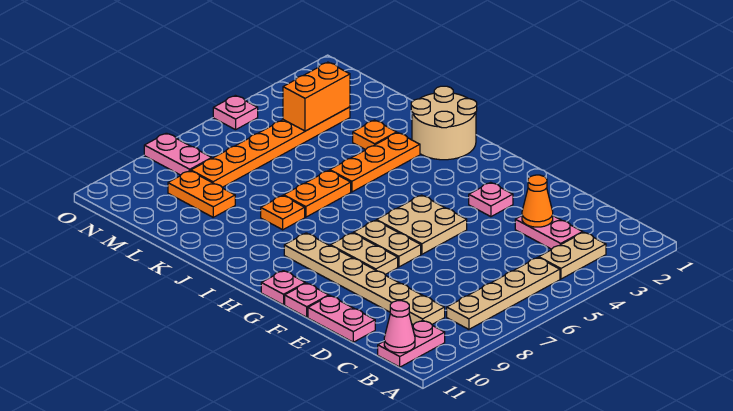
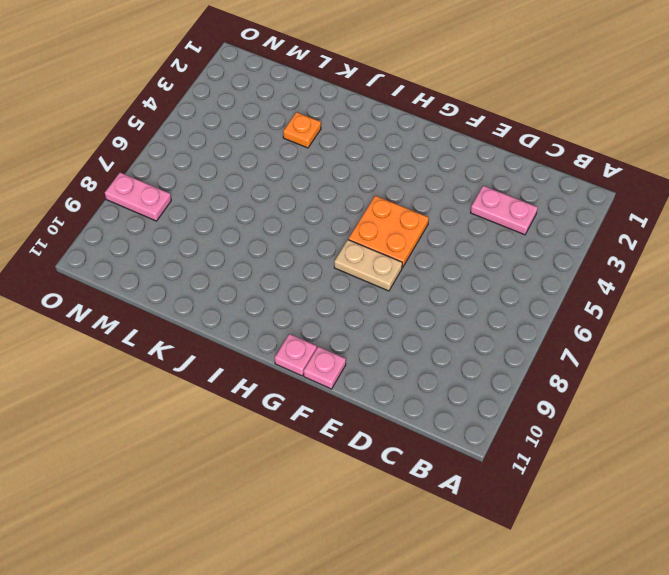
orange plate F5:G6 level 1 -> tan plate F5:G6 level 1
none -> tan plate B3:B4 level 1
none -> tan plate B5:B8 level 1
none -> pink plate B10:B11 level 1

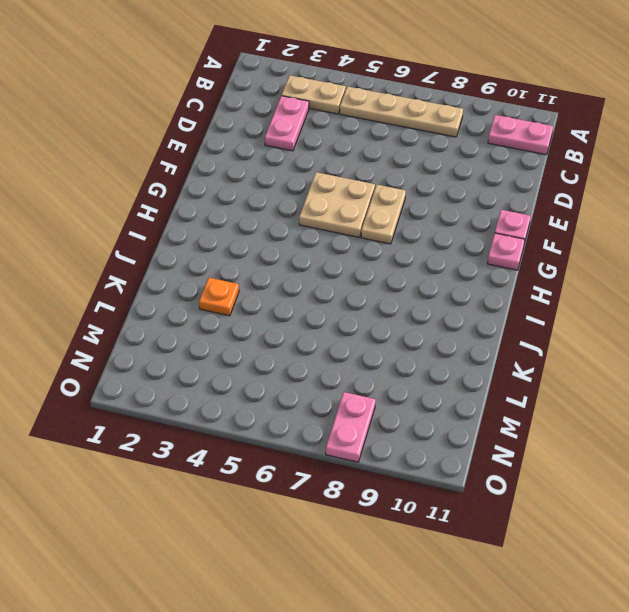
none -> tan plate C9:H9 level 1
none -> pink plate D11:E11 level 1
none -> pink plate F3 level 1

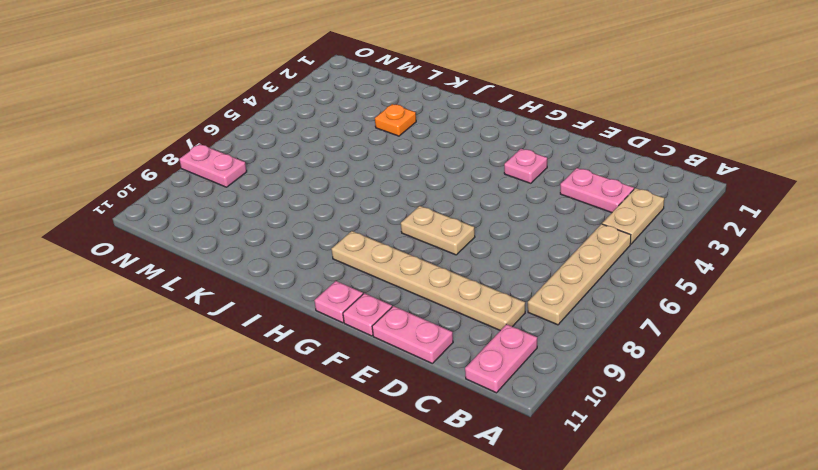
none -> tan plate F5:G6 level 1
none -> tan plate F8:G8 level 1
none -> tan round brick I1:J2 level 1

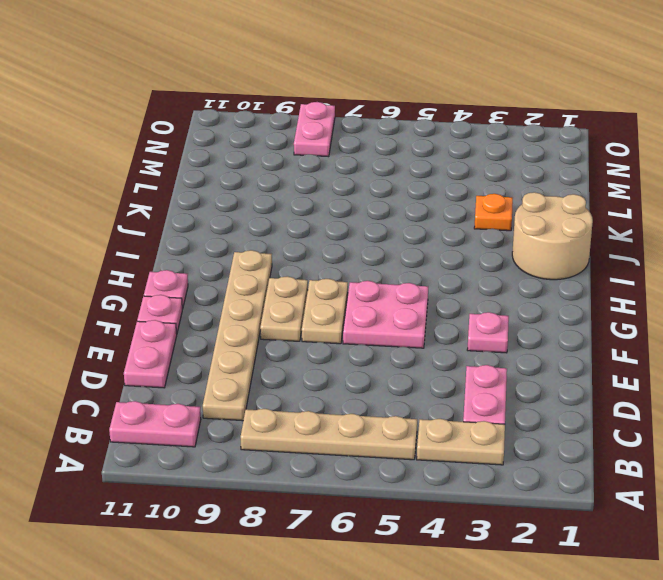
pink plate F5:G6 level 1 -> tan plate F5:G6 level 1
none -> orange plate J3:J5 level 1
none -> orange plate J6:J7 level 1
none -> orange plate J8 level 1

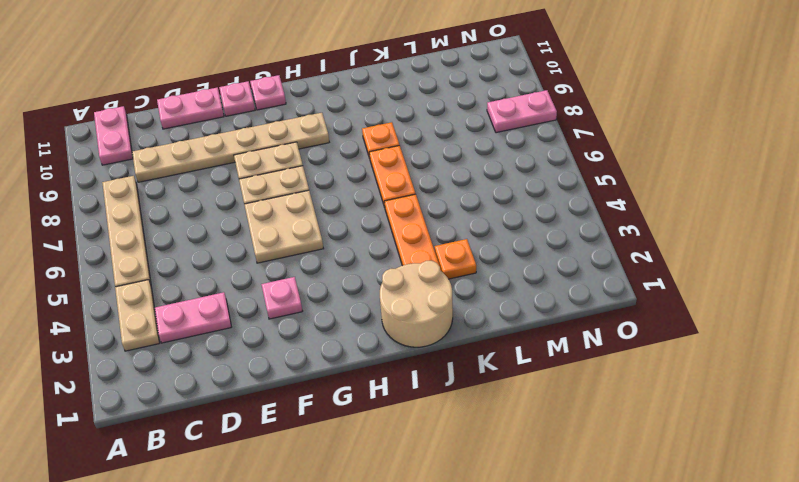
none -> orange plate L9:M9 level 1
none -> orange plate M3:M8 level 1
none -> pink plate O5 level 1

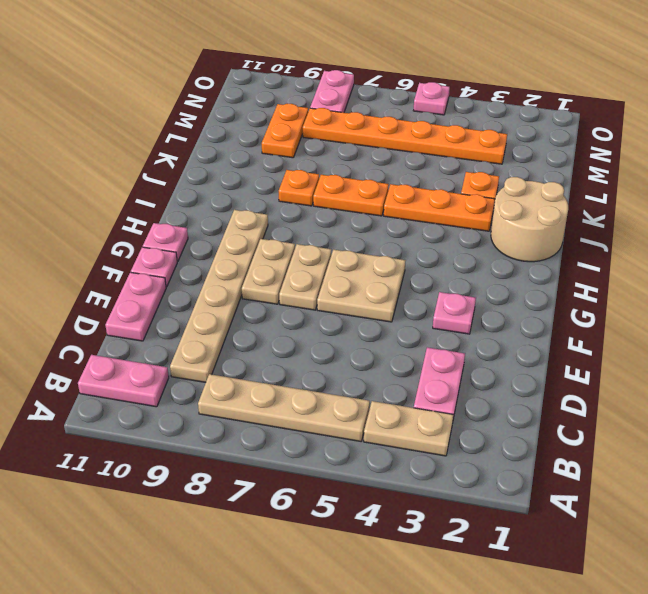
none -> pink cone B11 level 2
none -> orange cone D3 level 2
none -> orange brick M3:M4 level 2

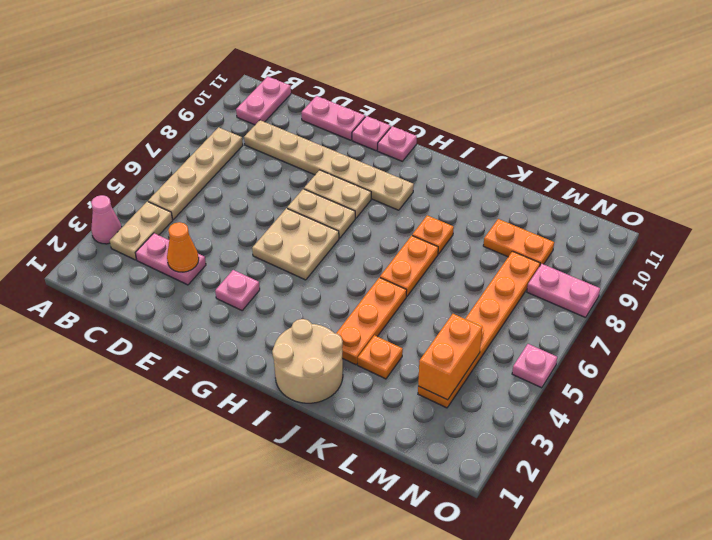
pink cone A3 level 1 -> pink cone B11 level 2

